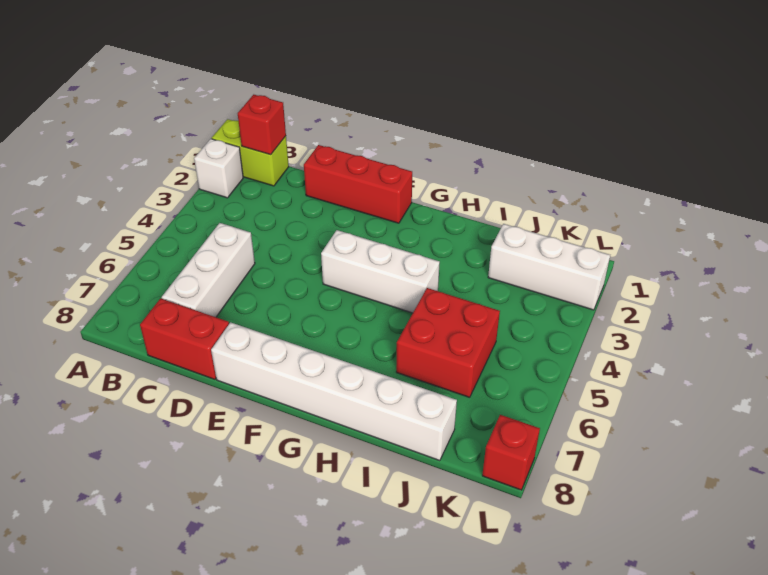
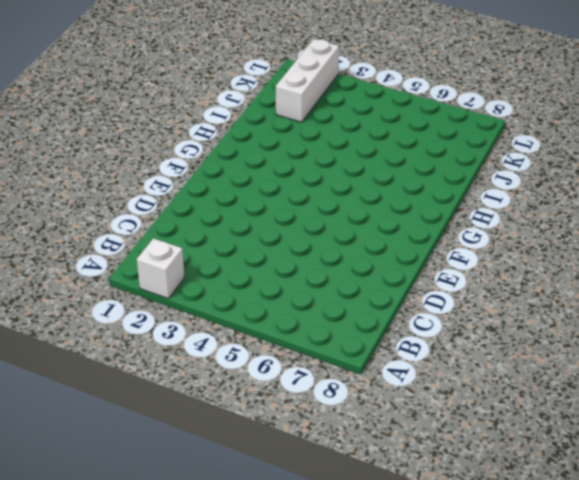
none -> lime brick A1:B1 level 1
none -> white brick C5:C7 level 1

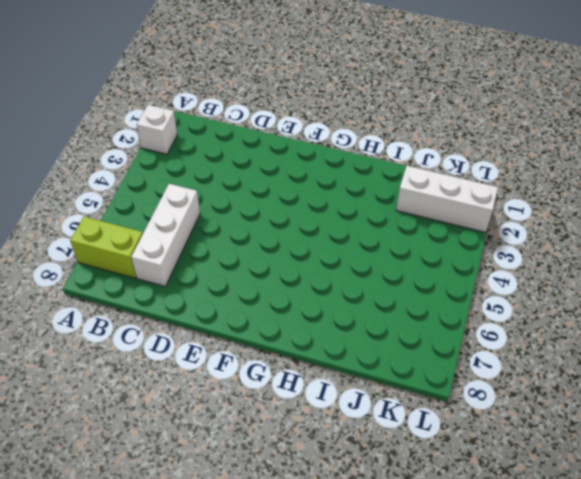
lime brick A7:B7 level 1 -> lime brick A1:B1 level 1
none -> red brick C8:D8 level 1
none -> red brick D1:F1 level 1

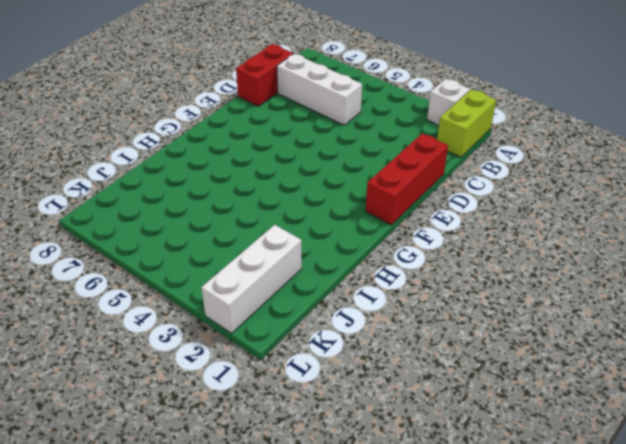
none -> white brick E8:J8 level 1
none -> white brick F4:H4 level 1

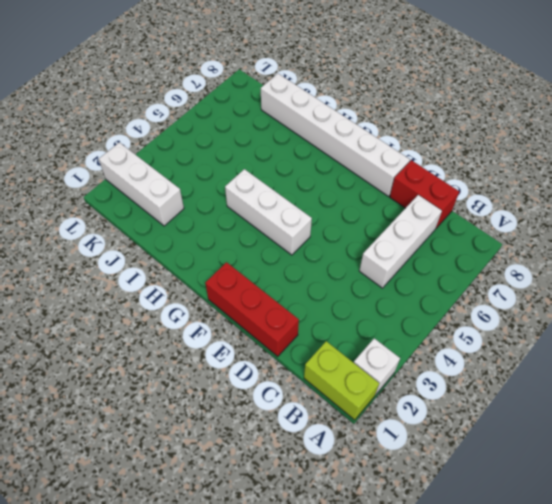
none -> red brick I5:J6 level 1
none -> red brick L8 level 1

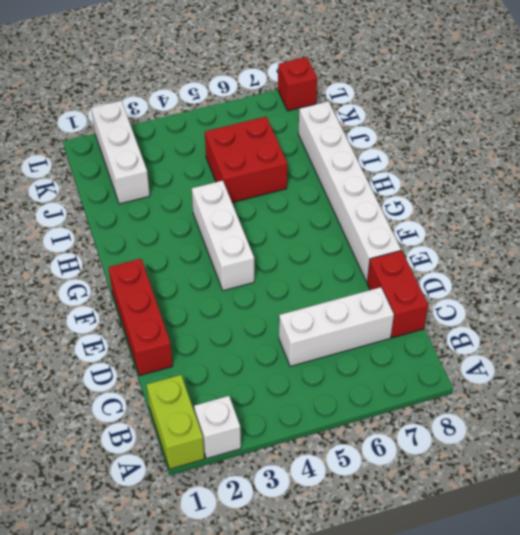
none -> red brick B1 level 2

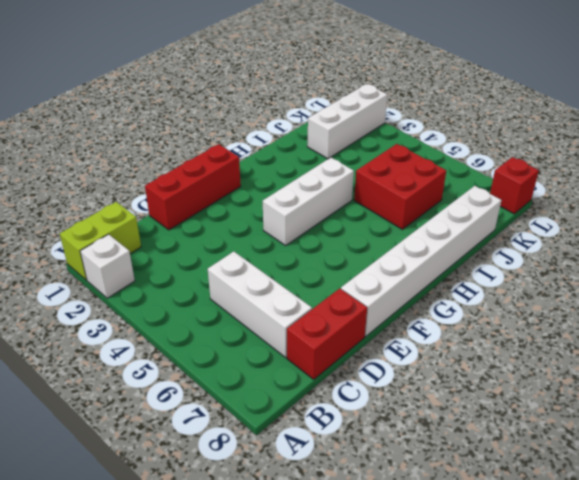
none -> red brick B1 level 2

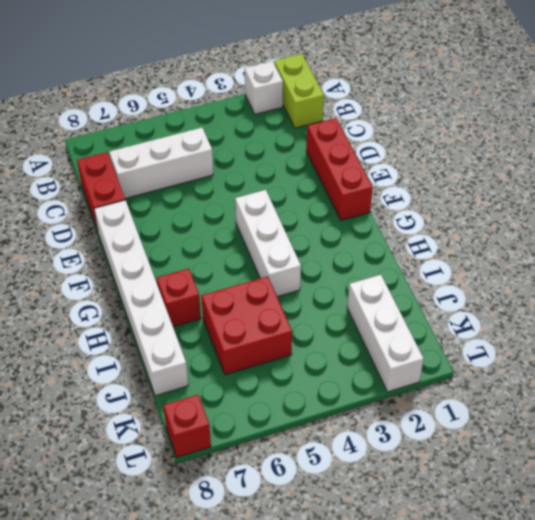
red brick H7 level 1 -> red brick B1 level 2

